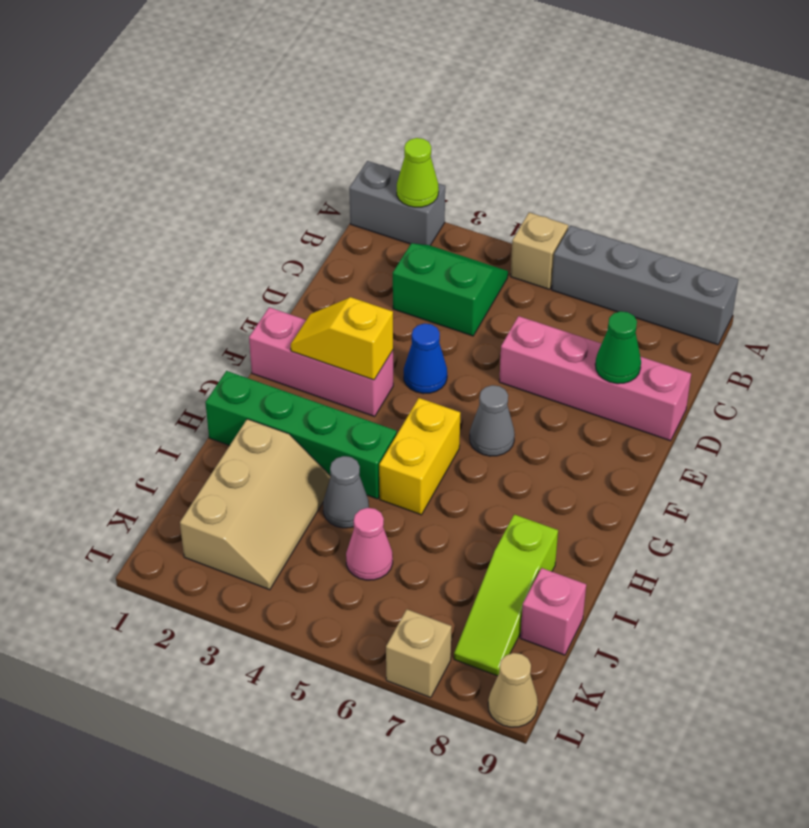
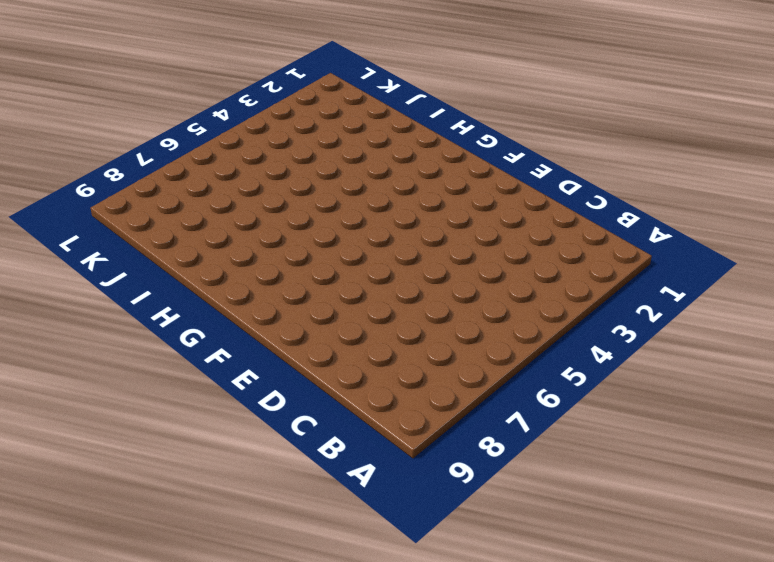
none -> grey brick A1:A2 level 1
none -> tan brick A5 level 1
none -> grey brick A6:A9 level 1

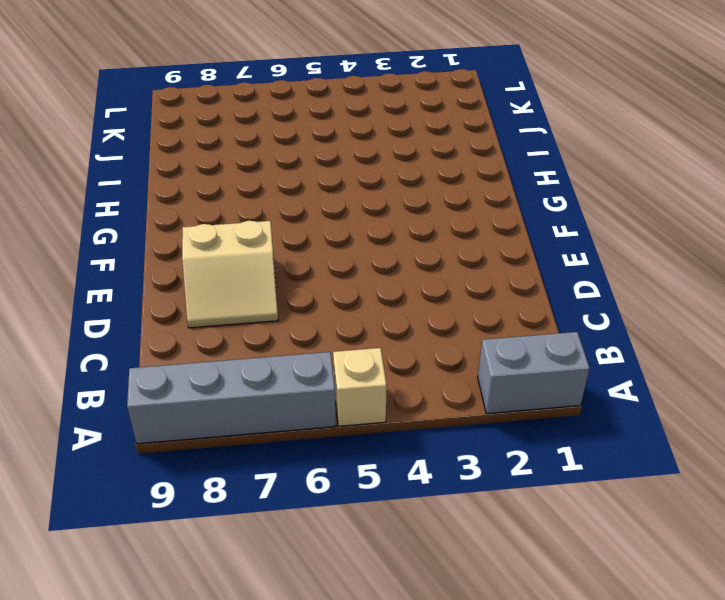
tan slope D7:E8 level 1 top E -> pink brick D6:D9 level 1
none -> green slope B3:C4 level 1 top C
none -> blue cone E4 level 1
none -> pink brick F1:F3 level 1

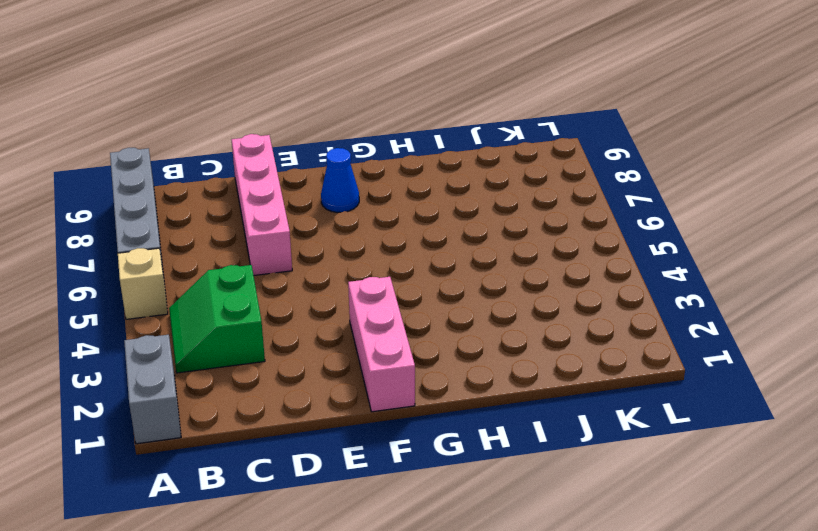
blue cone F8 level 1 -> blue cone E4 level 1
none -> grey cone F6 level 1
none -> yellow brick G5:H5 level 1
none -> green brick H1:H4 level 1

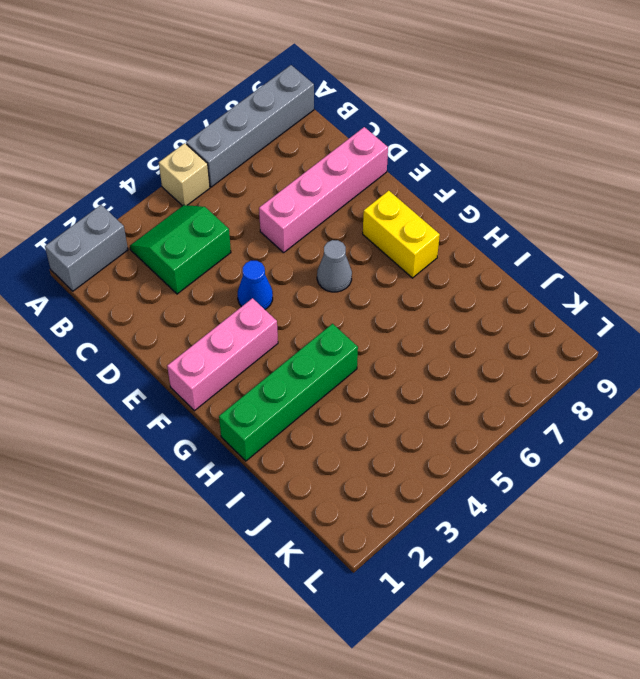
yellow brick F8:G8 level 1 -> yellow brick G5:H5 level 1
none -> tan slope I2:K3 level 1 top 2
none -> grey cone I4 level 1
none -> lime slope I8:K8 level 1 top I

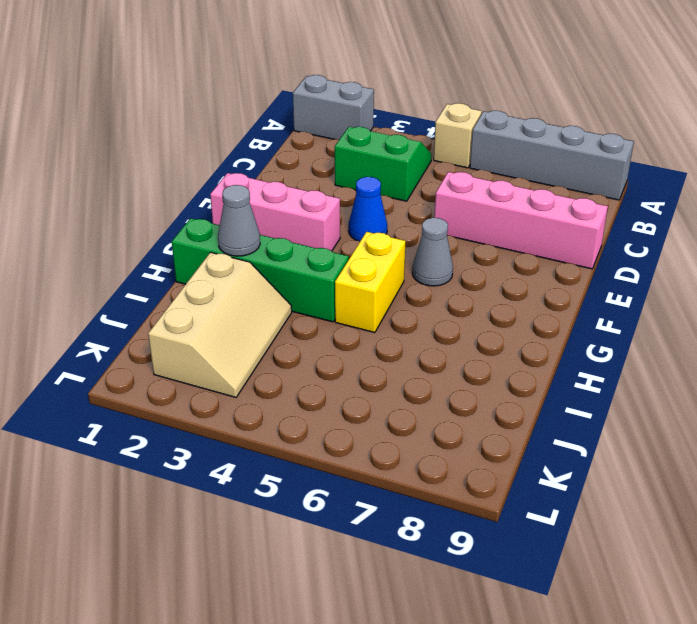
grey cone H2 level 2 -> grey cone I4 level 1
none -> lime slope I8:K8 level 1 top I
none -> pink cone J5 level 1
none -> pink brick J9 level 1

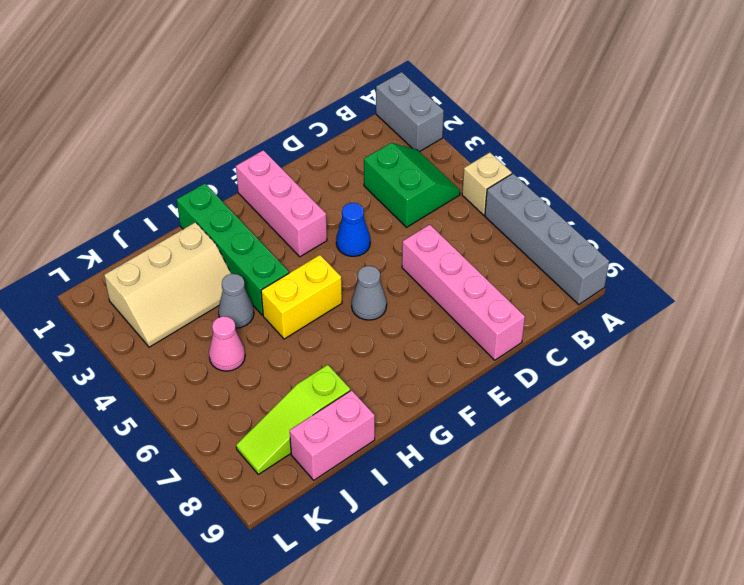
pink brick I9:J9 level 1 -> pink brick J9 level 1
none -> tan brick L7 level 1
none -> tan cone L9 level 1
none -> lime cone A2 level 2

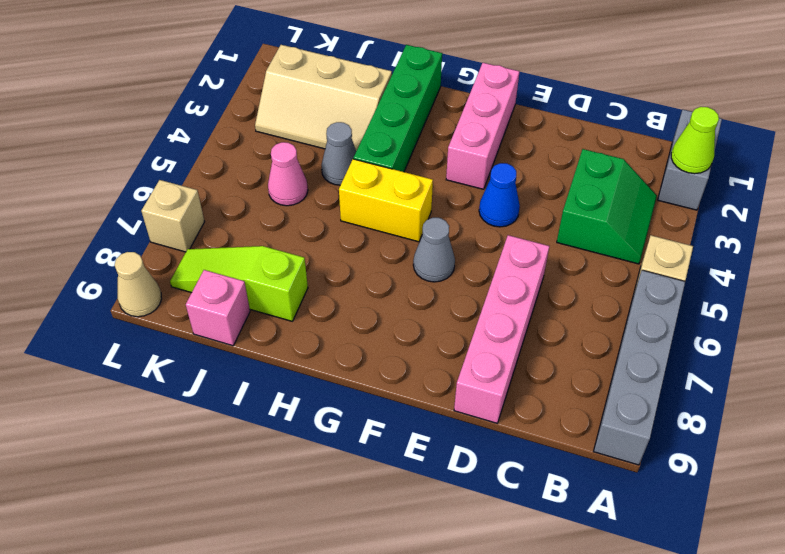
none -> green cone D8 level 2
none -> yellow slope F2:F3 level 2 top 3

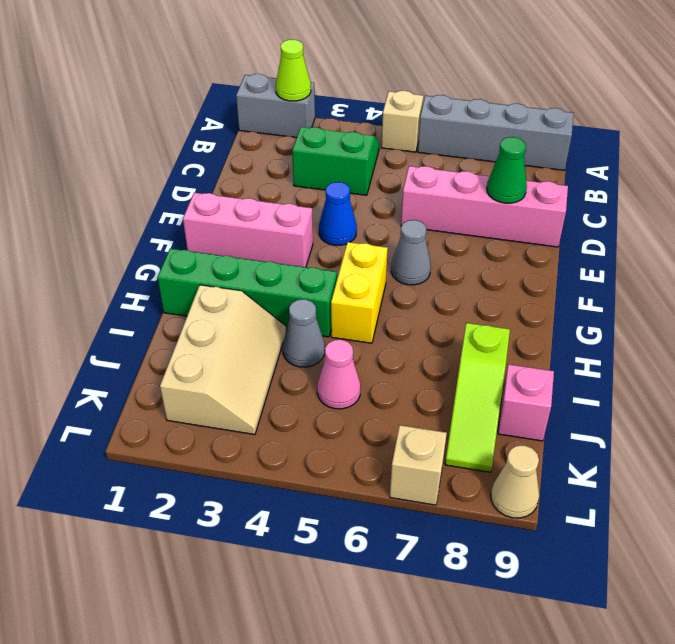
none -> yellow slope F2:F3 level 2 top 3

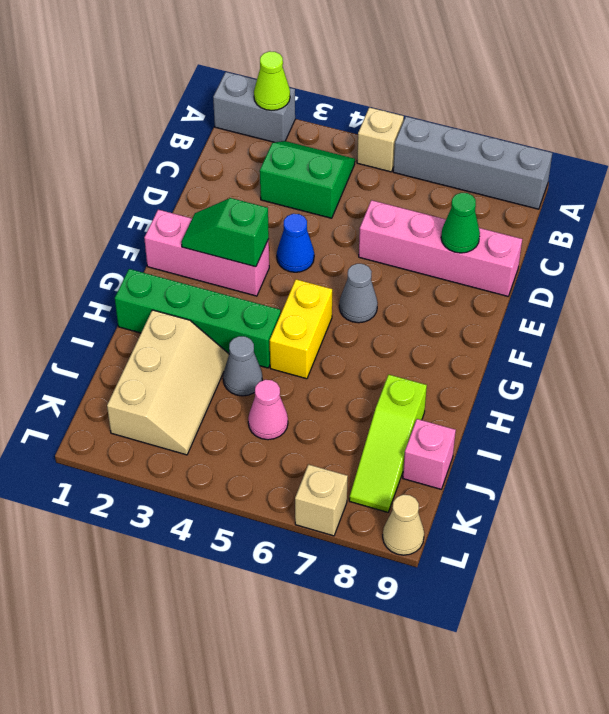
green slope F2:F3 level 2 top 3 -> yellow slope F2:F3 level 2 top 3

